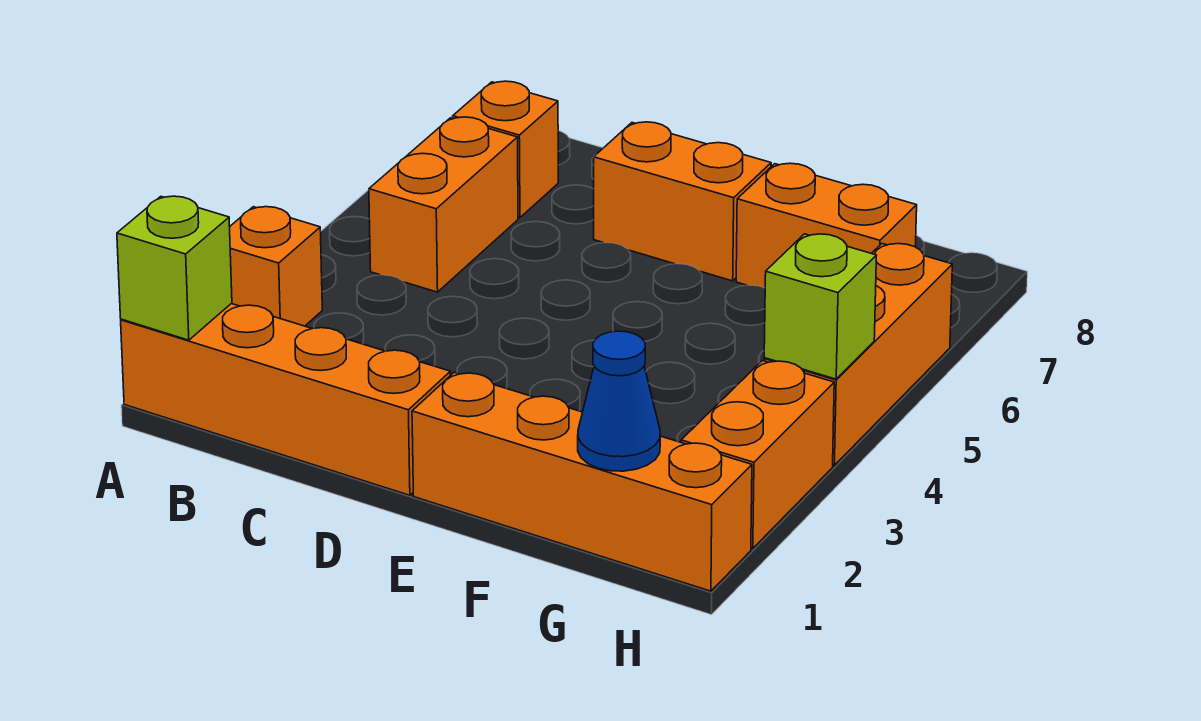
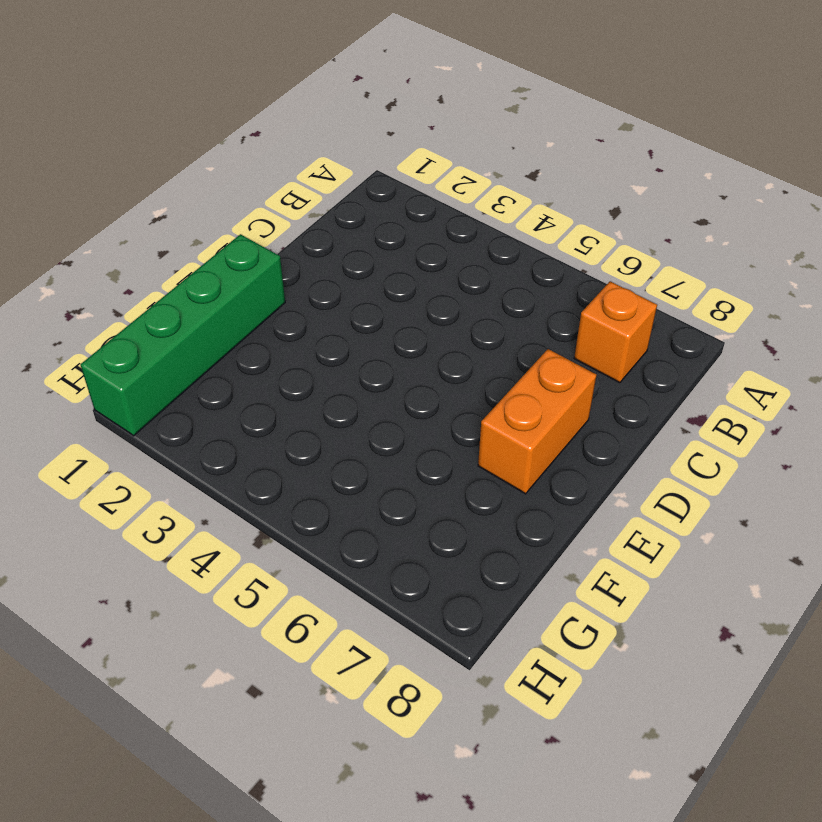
green brick E1:H1 level 1 -> orange brick E1:H1 level 1
none -> orange brick A1:D1 level 1
none -> orange brick A3 level 1
none -> orange brick B5:B6 level 1

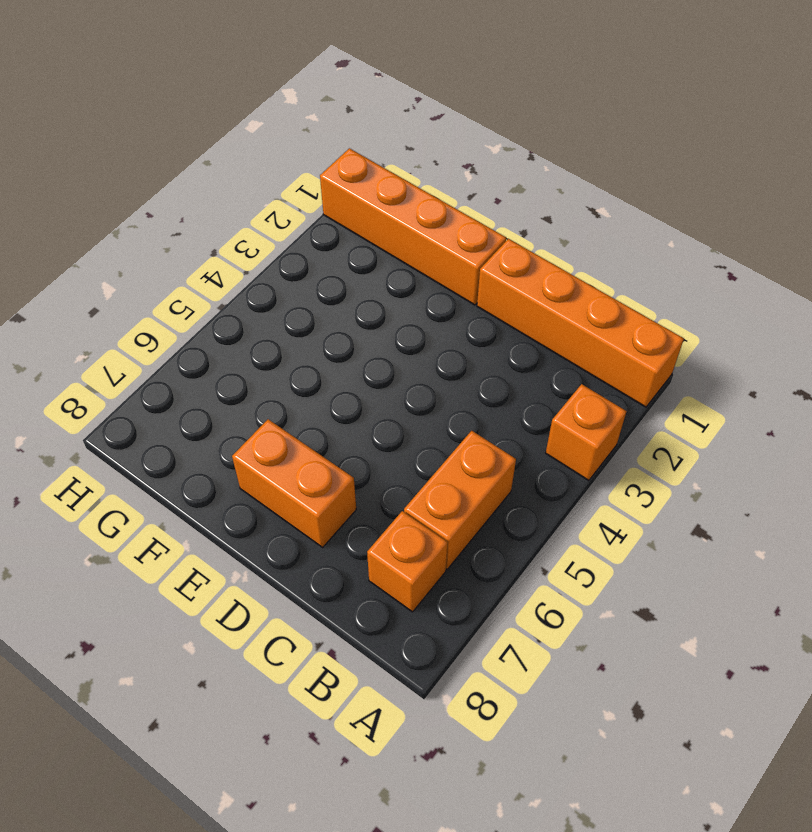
none -> orange brick F7:G7 level 1
none -> orange brick H2:H3 level 1
none -> orange brick H4:H6 level 1

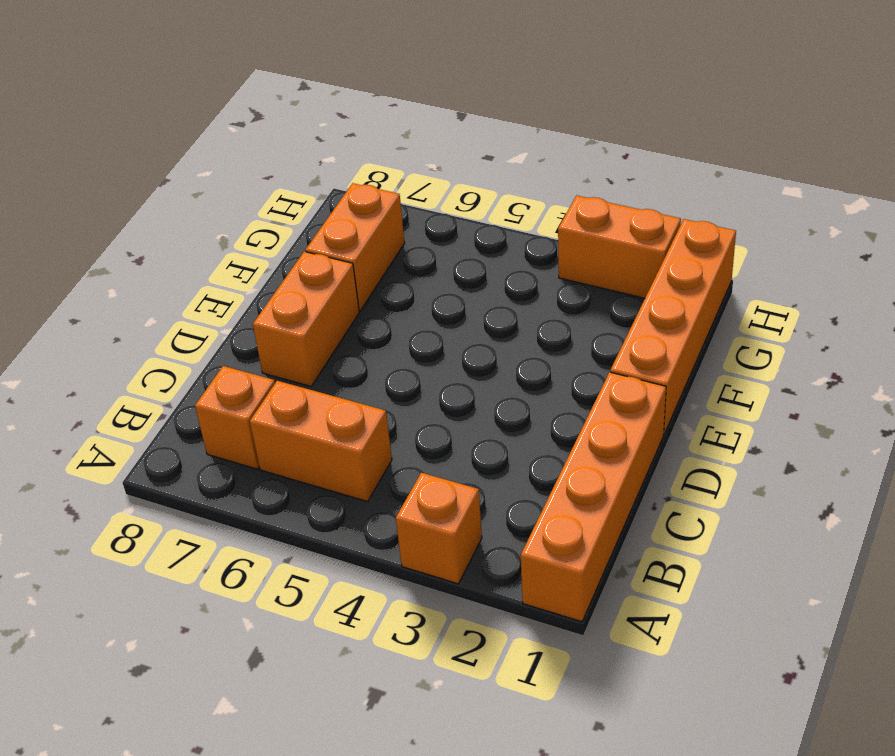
none -> orange brick H4:H6 level 1
none -> lime brick A1 level 2
none -> blue cone G1 level 2

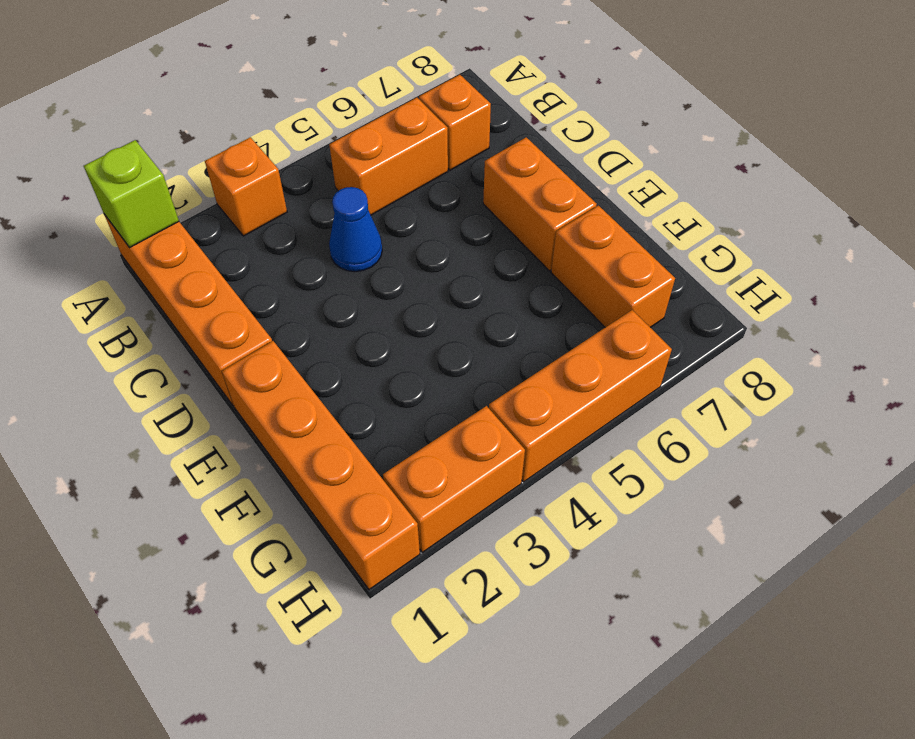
blue cone C4 level 1 -> blue cone G1 level 2
none -> lime brick H4 level 2

